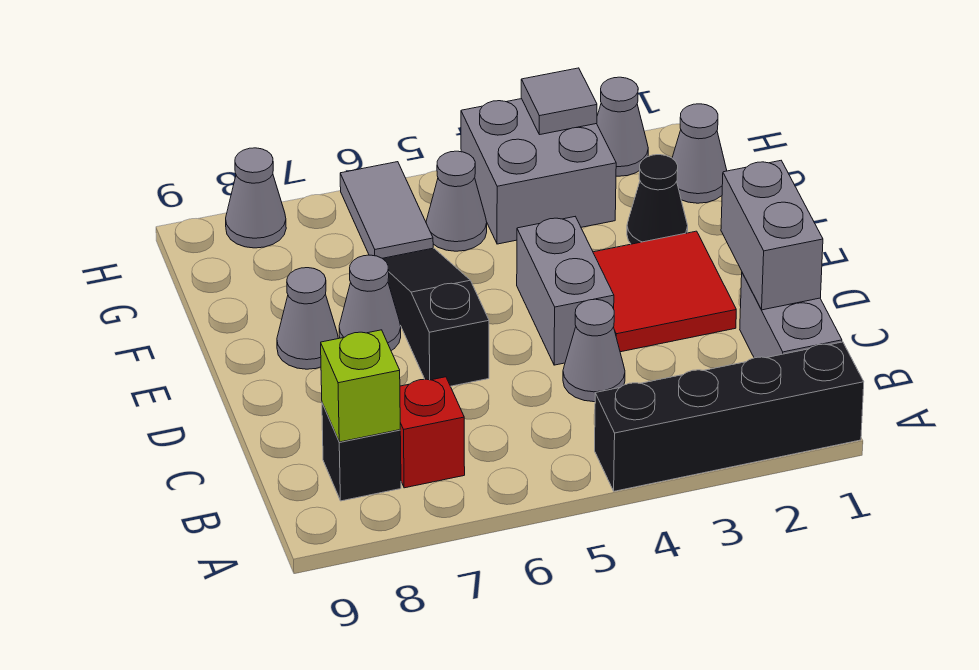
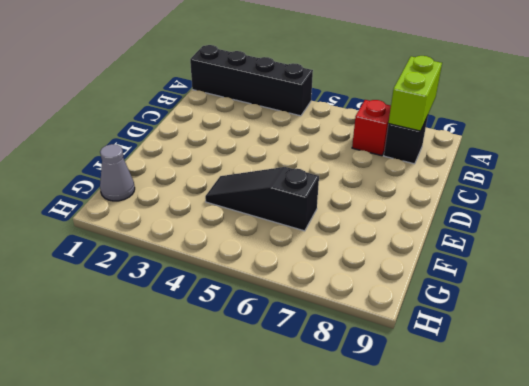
lime brick A8:B8 level 2 -> lime brick B8 level 2
black slope F4:F6 level 1 top 6 -> black slope D6:F6 level 1 top D
none -> grey brick B1:C1 level 1
none -> grey cone C4 level 1
none -> red tile D2:E3 level 1

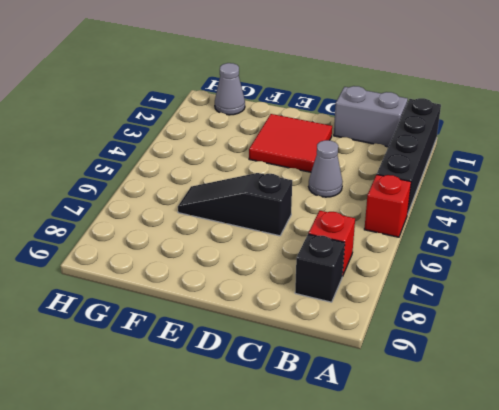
red brick A5 level 1 -> none
none -> grey brick D4:E4 level 1
none -> grey cone E7 level 1
none -> grey cone E8 level 1

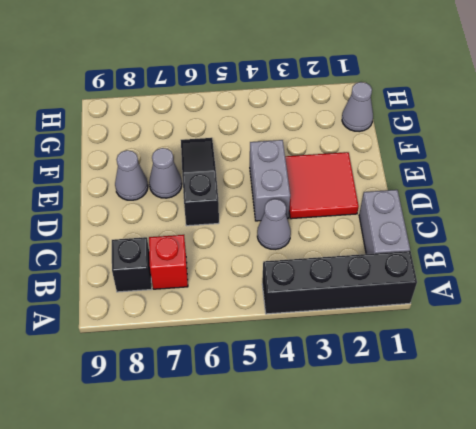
none -> black cone F2 level 1
none -> grey brick G3:H4 level 1
none -> grey cone G5 level 1

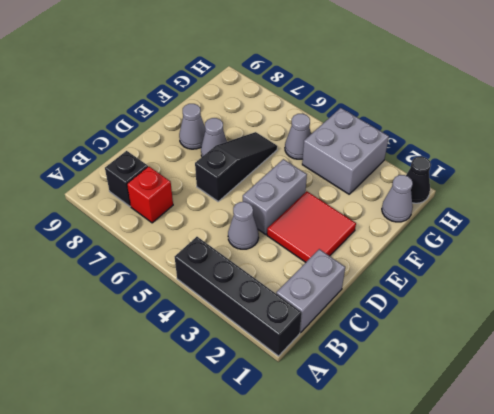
black cone H1 level 1 -> black cone F2 level 1
none -> grey tile G6:H6 level 1
none -> grey cone H2 level 1
none -> grey cone H8 level 1

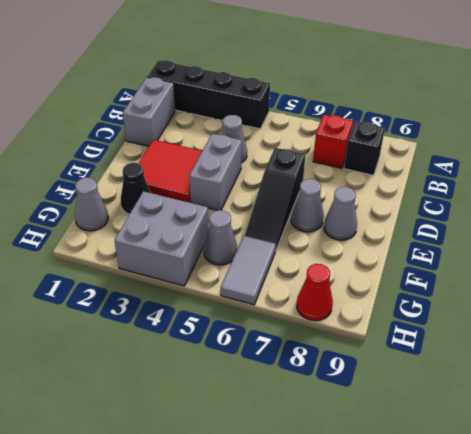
red cone H8 level 1 -> grey cone H8 level 1
none -> grey cone H2 level 1
none -> lime brick B8 level 2
none -> grey brick C1:D1 level 2

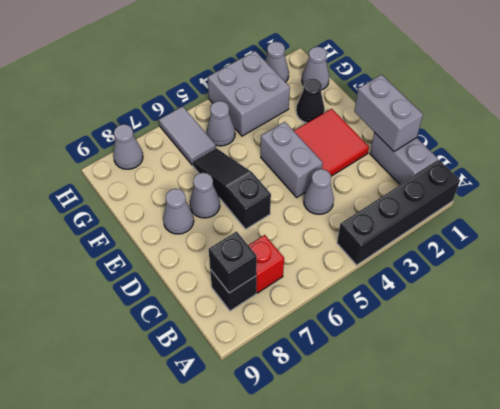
black brick B8 level 2 -> lime brick B8 level 2
none -> grey tile H3 level 2

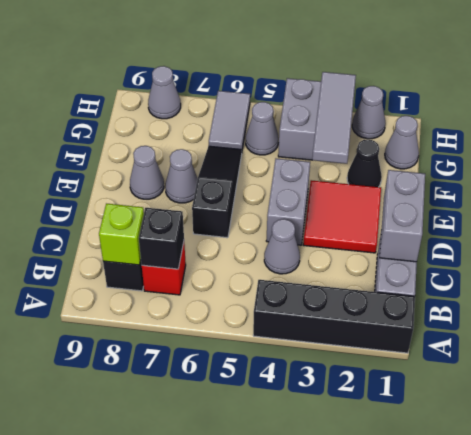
black brick B7 level 2 -> none
grey tile F3:H3 level 2 -> grey tile H3 level 2

